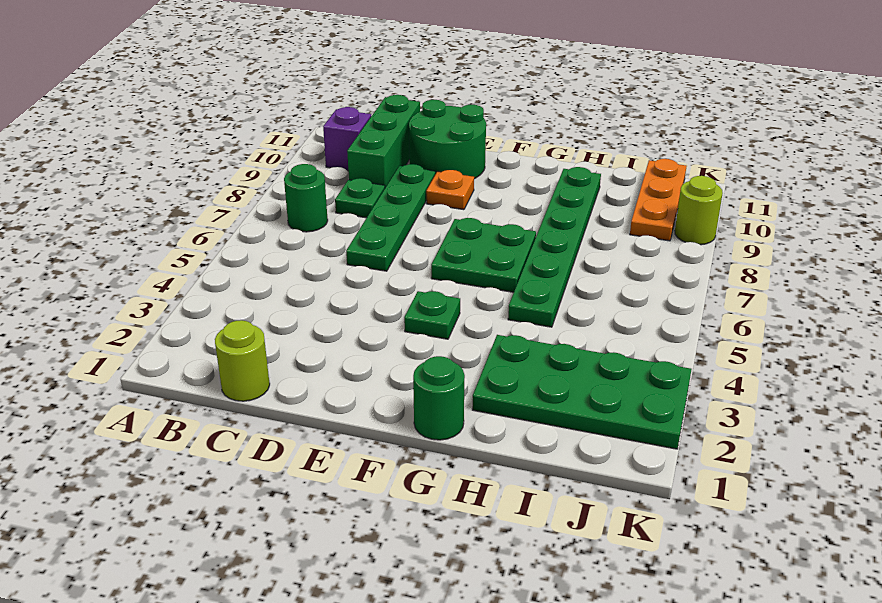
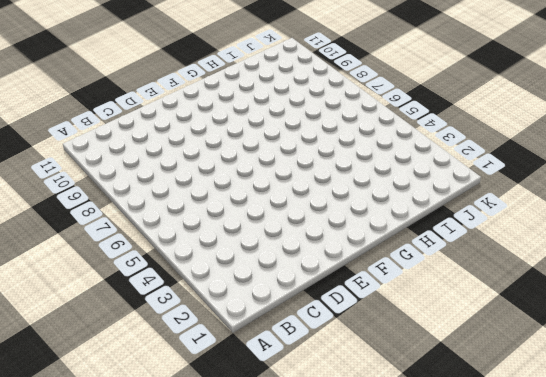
none -> green round brick B7 level 1
none -> purple brick B10 level 1
none -> lime round brick C1 level 1

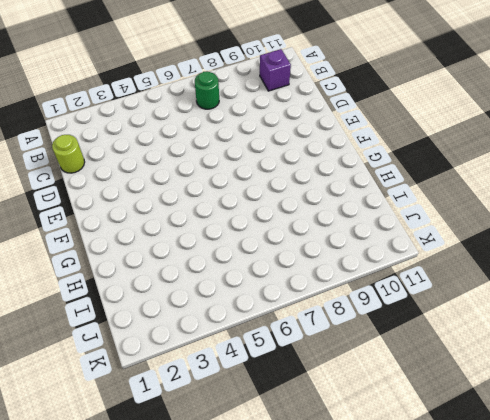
none -> green plate C8 level 1
none -> green brick C9:C11 level 1
none -> green plate D6:D9 level 1

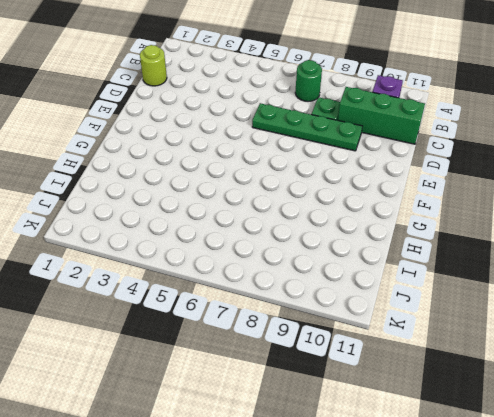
none -> green round brick D10:E11 level 1
none -> orange plate E9 level 1
none -> green plate F4 level 1

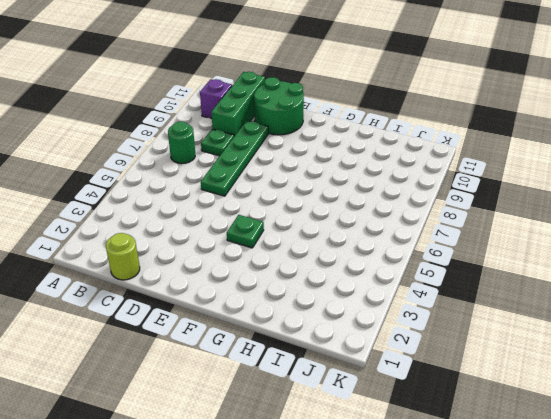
none -> orange plate E9 level 1
none -> green plate F6:G7 level 1
none -> green round brick G1 level 1

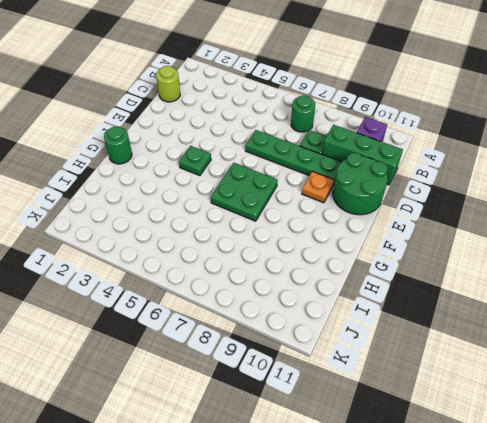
none -> green plate H2:K3 level 1
none -> green plate H5:H10 level 1
none -> orange plate J9:J11 level 1

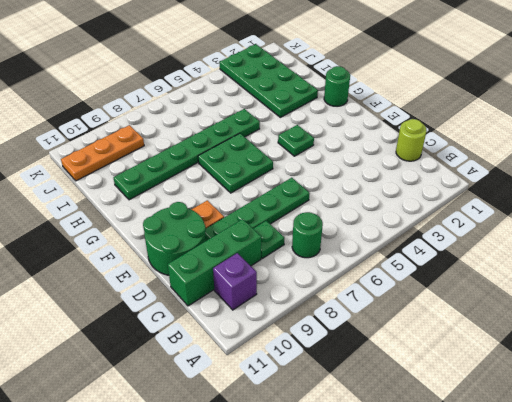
none -> lime round brick K9 level 1

